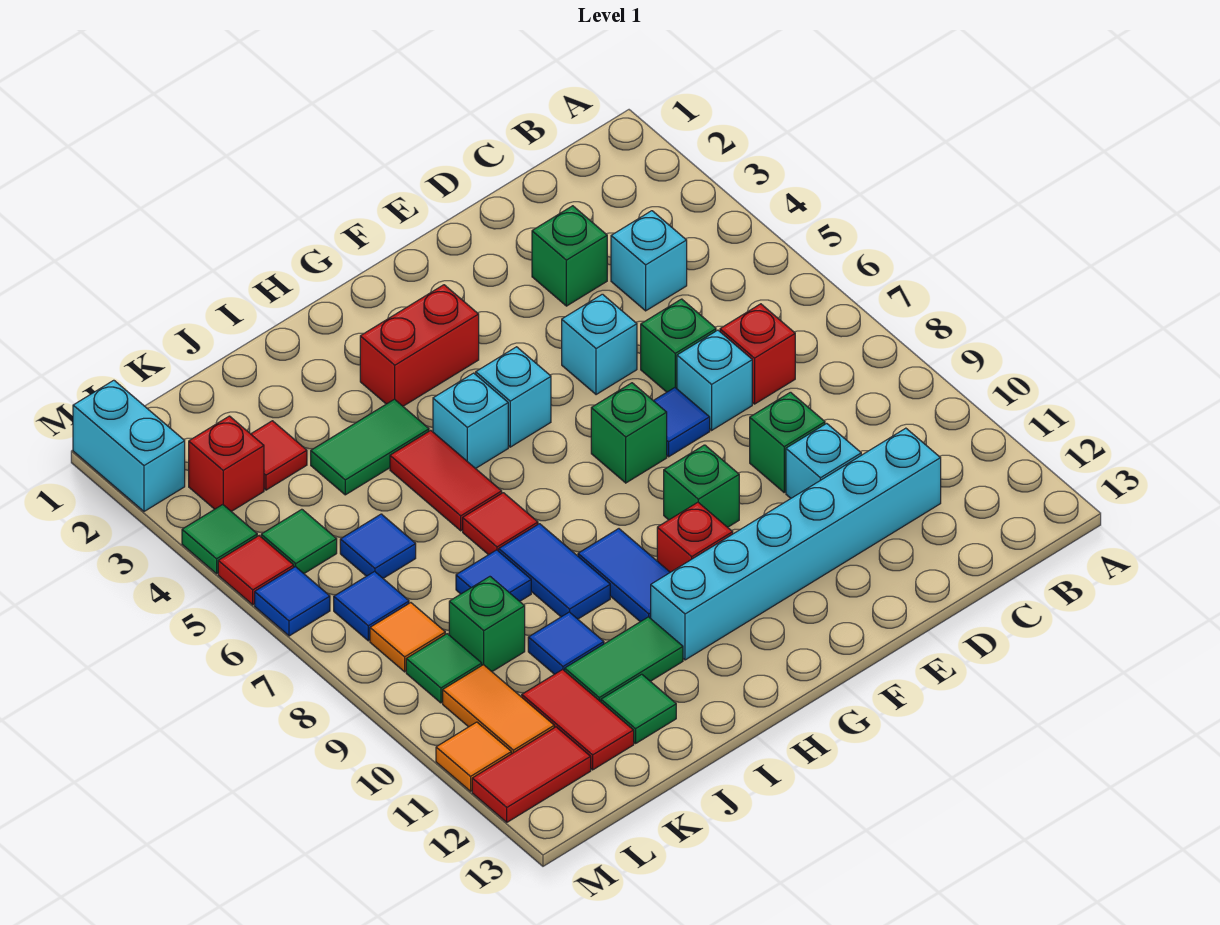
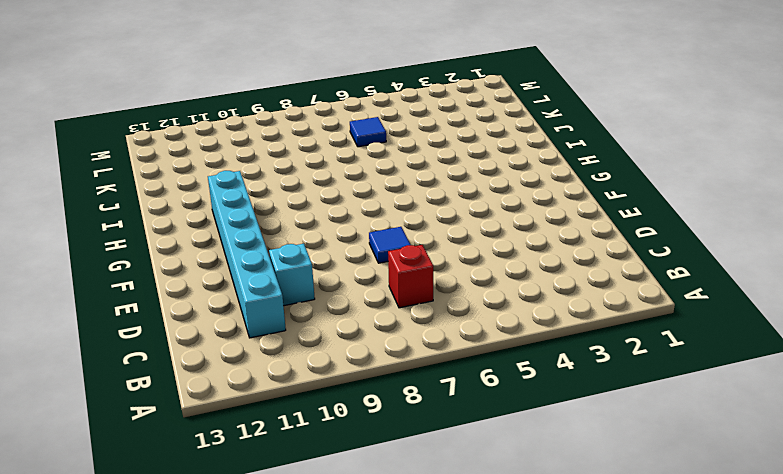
none -> cyan brick C4 level 1
none -> green brick D3 level 1
none -> green brick D6 level 1
none -> cyan brick D7 level 1

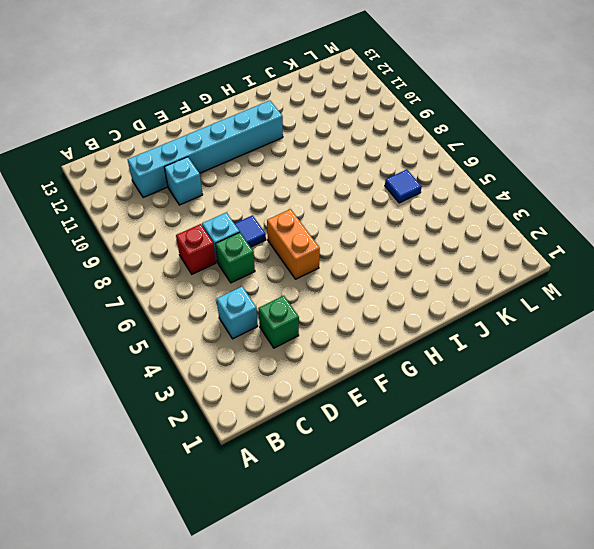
orange brick F5:F6 level 1 -> none
none -> green brick D9 level 1
none -> cyan brick E5 level 1
none -> green brick F7 level 1
none -> green brick F9 level 1

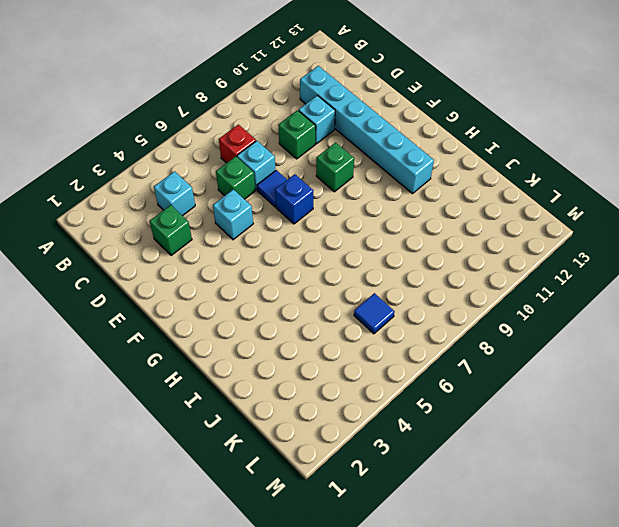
blue brick F7 level 1 -> green brick F7 level 1
none -> red brick G3:H3 level 1
none -> cyan brick G5 level 1
none -> red brick G10 level 1
none -> cyan brick H5 level 1

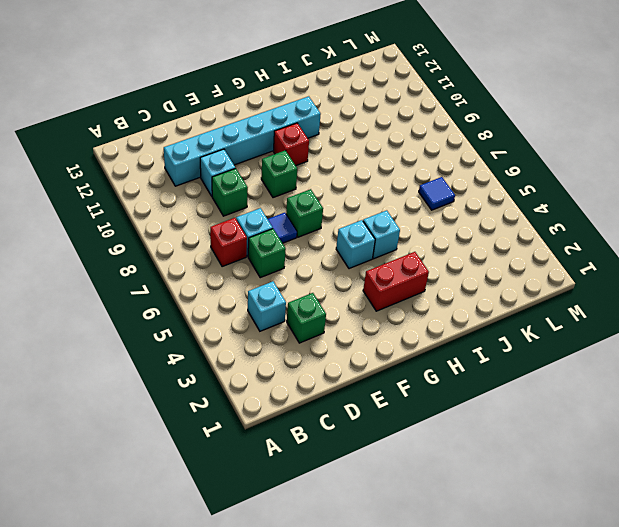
none -> cyan brick E5 level 1
none -> blue tile H9:H10 level 1
none -> green tile I4:J4 level 1
none -> red tile I5:I6 level 1

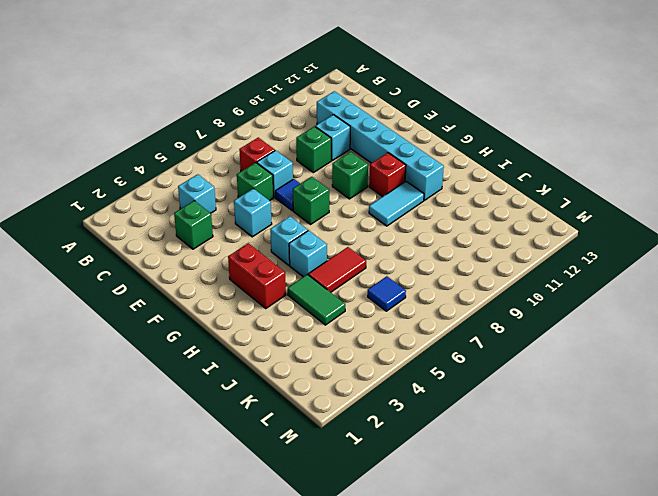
cyan tile H9:H10 level 1 -> blue tile H9:H10 level 1
none -> red tile I7 level 1
none -> blue tile I8:I9 level 1
none -> green tile I11:J11 level 1
none -> blue tile J8 level 1

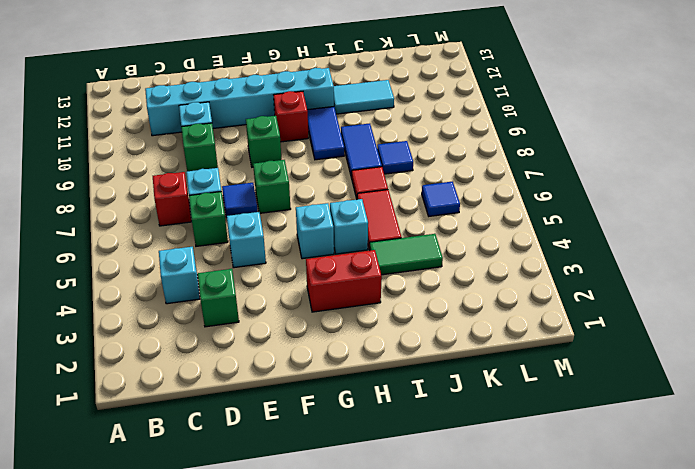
cyan tile I11:J11 level 1 -> green tile I11:J11 level 1
none -> blue tile J10 level 1
none -> green tile J12 level 1
none -> red tile K3 level 1
none -> green brick K9 level 1

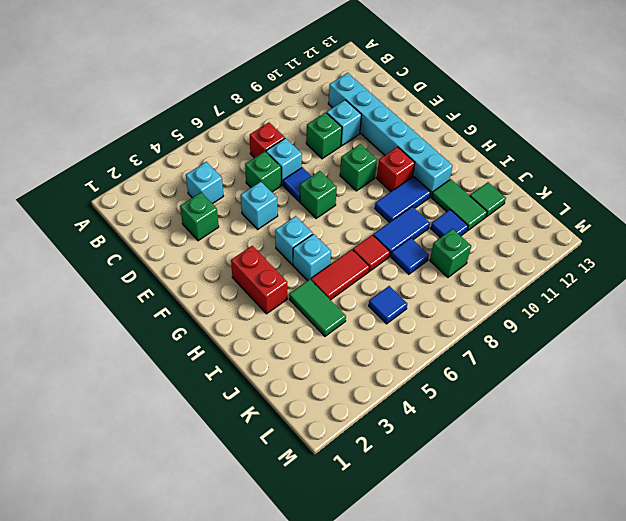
none -> red tile K3 level 1
none -> red tile K11:K12 level 1
none -> red brick L3 level 1
none -> green tile L5 level 1

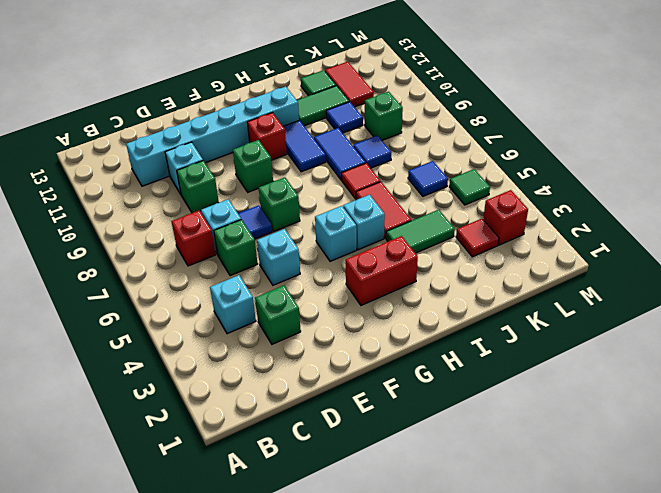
none -> blue tile L7 level 1
none -> orange tile L8 level 1
none -> green tile L9 level 1
none -> orange tile L10:L11 level 1

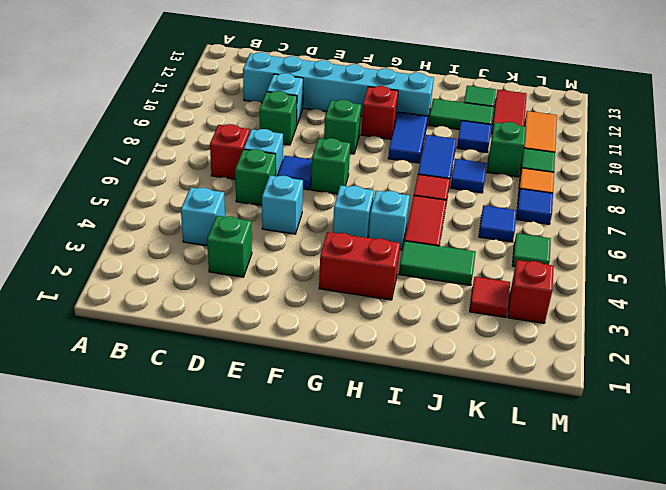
none -> red tile L12:M12 level 1
none -> cyan brick M1:M2 level 1
none -> green tile M4 level 1
none -> red tile M5 level 1

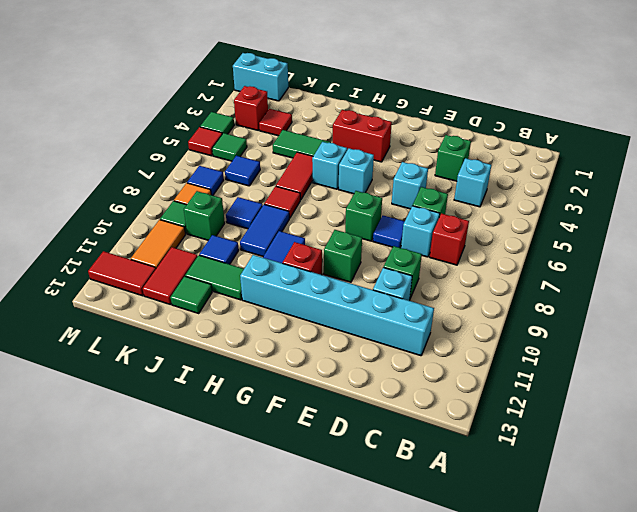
cyan brick L1:M1 level 1 -> cyan brick M1:M2 level 1
none -> blue tile M6 level 1
none -> orange tile M11 level 1

